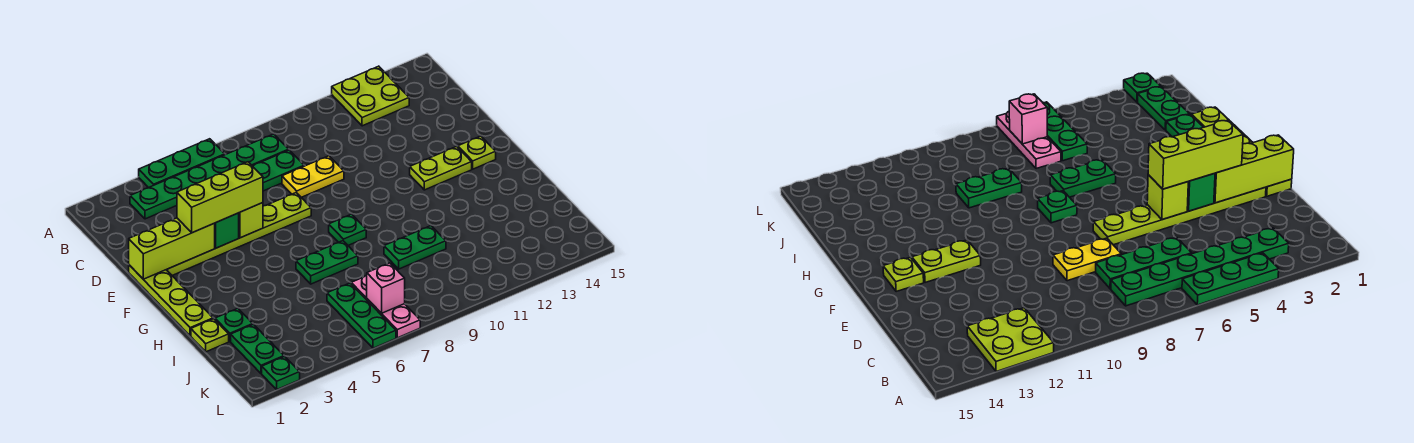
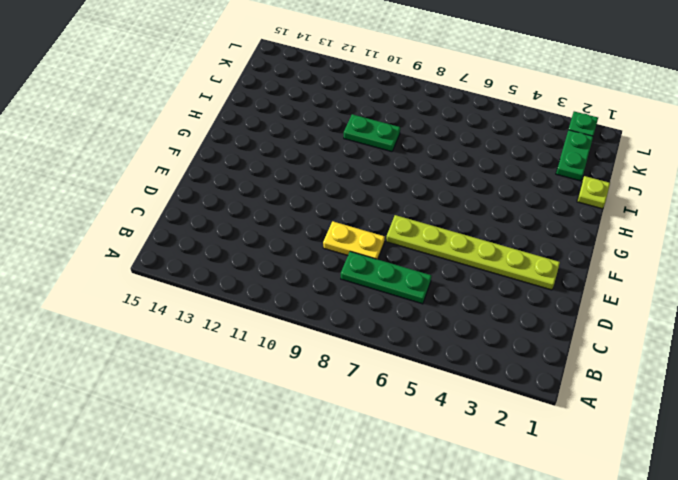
none -> green plate A4:A6 level 1
none -> lime plate A12:B13 level 1
none -> green plate B3:B8 level 1

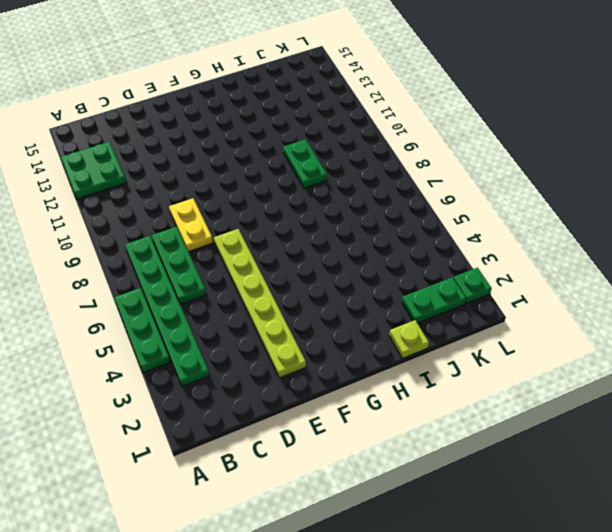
green plate A12:B13 level 1 -> lime plate A12:B13 level 1
none -> lime plate E1:H1 level 1
none -> lime plate F12:F13 level 1
none -> lime plate F14 level 1

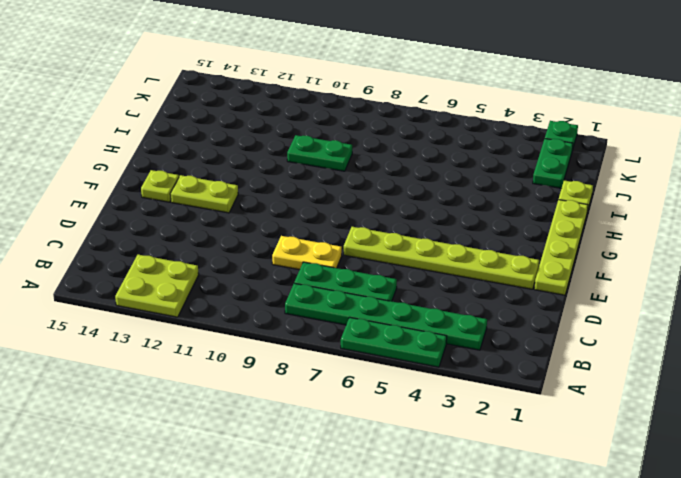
none -> green plate G8 level 1
none -> green plate H6:H7 level 1
none -> green plate I2 level 1

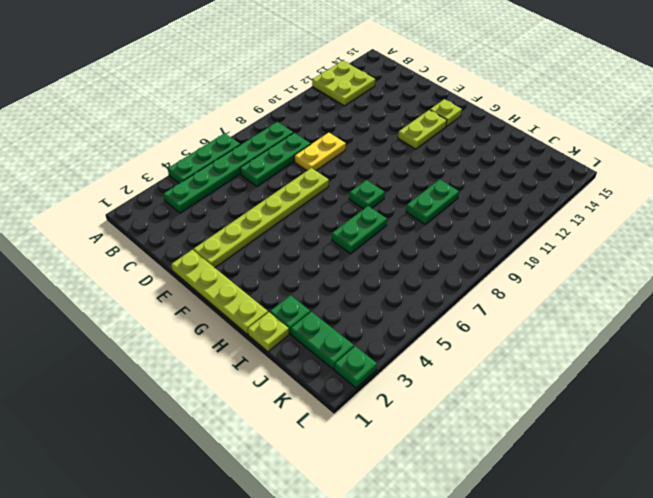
none -> green plate J6:L6 level 1
none -> pink plate J7:L7 level 1
none -> lime brick E1:E3 level 2

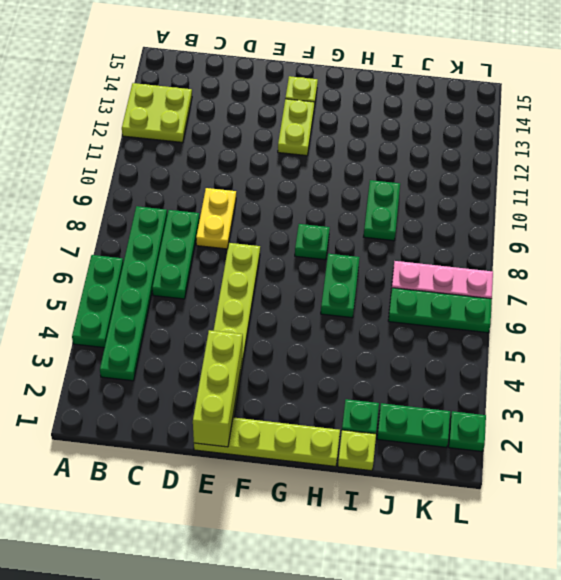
none -> green brick E4 level 2
none -> lime brick E5 level 2
none -> pink brick K7 level 2

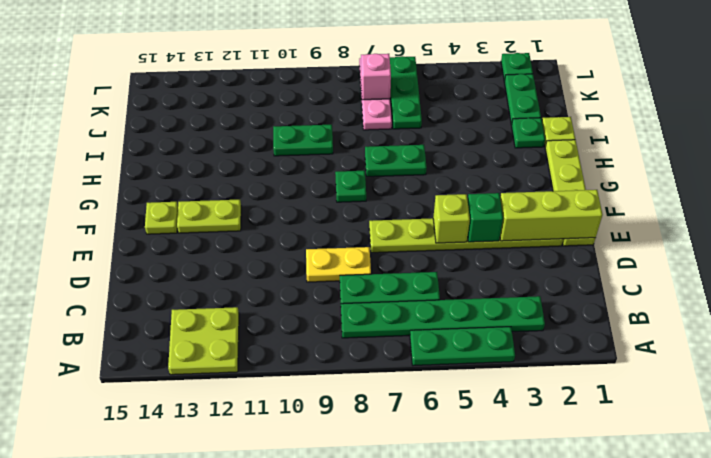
none -> lime brick E3:E5 level 3

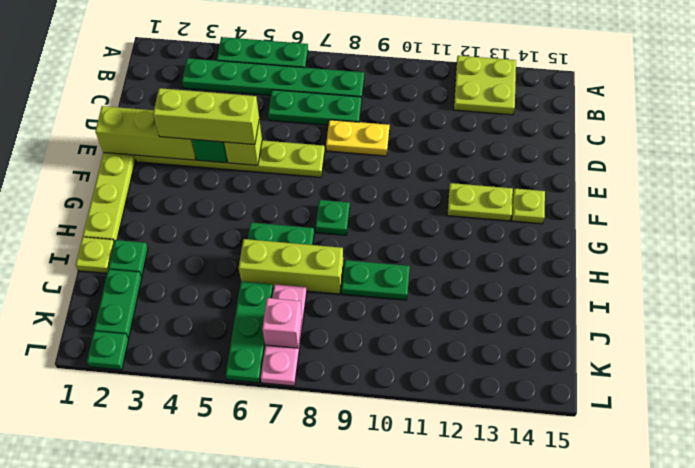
lime brick I6:I8 level 1 -> none

